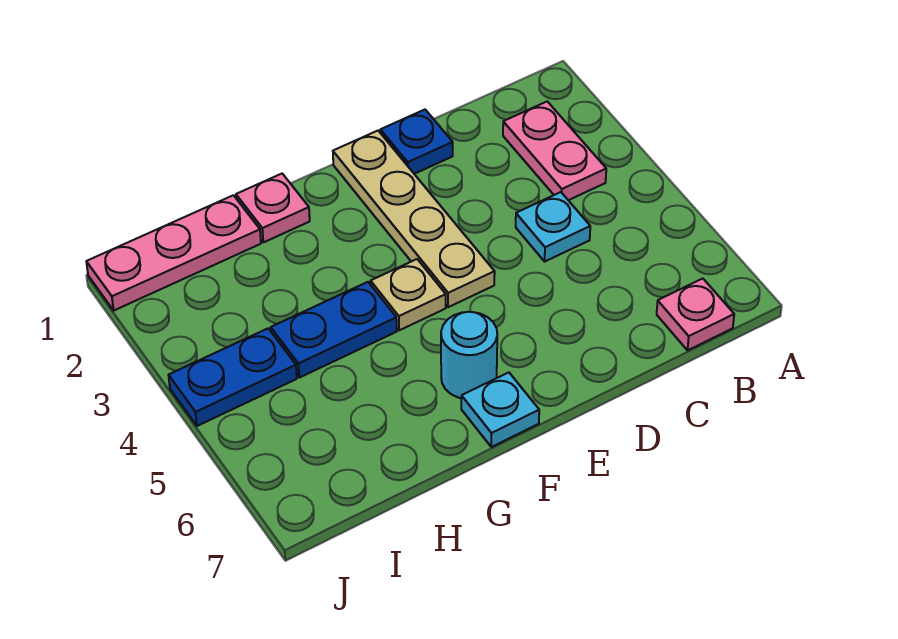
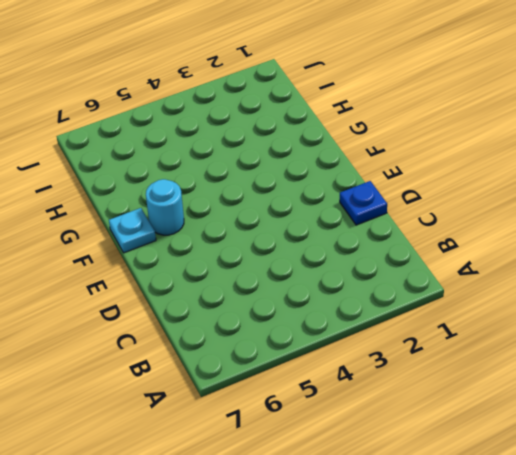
none -> pink plate B2:B3 level 1
none -> pink plate B7 level 1
none -> cyan plate C4 level 1

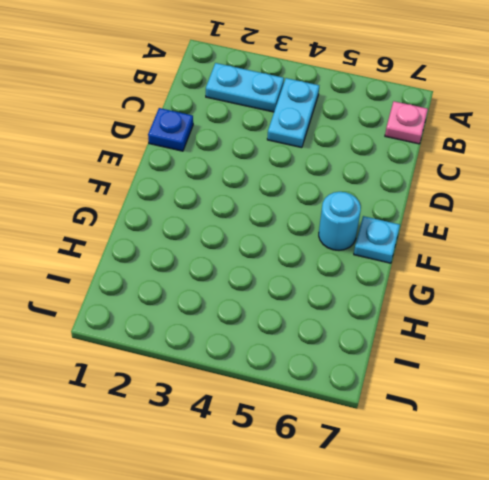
cyan plate B2:B3 level 1 -> pink plate B2:B3 level 1
cyan plate B4:C4 level 1 -> cyan plate C4 level 1
none -> tan plate E1:E4 level 1
none -> tan plate F4 level 1
none -> pink plate G1 level 1

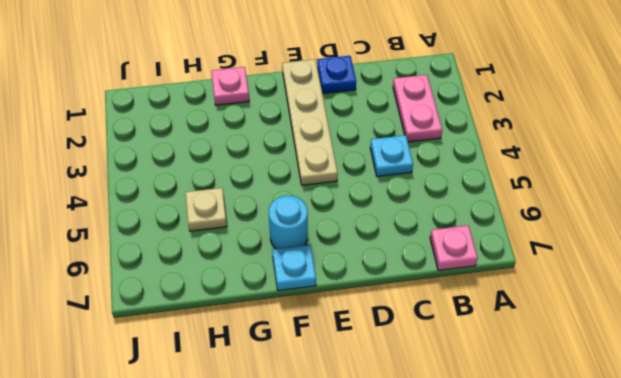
tan plate H5 level 1 -> tan plate F4 level 1
none -> blue plate G4:H4 level 1
none -> pink plate H1:J1 level 1
none -> blue plate I4:J4 level 1

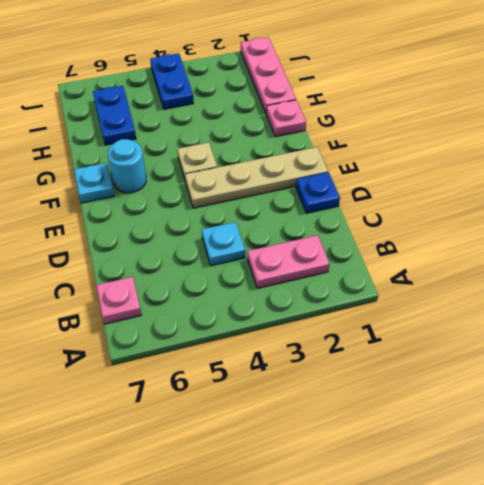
blue plate H6:I6 level 1 -> blue plate G4:H4 level 1

